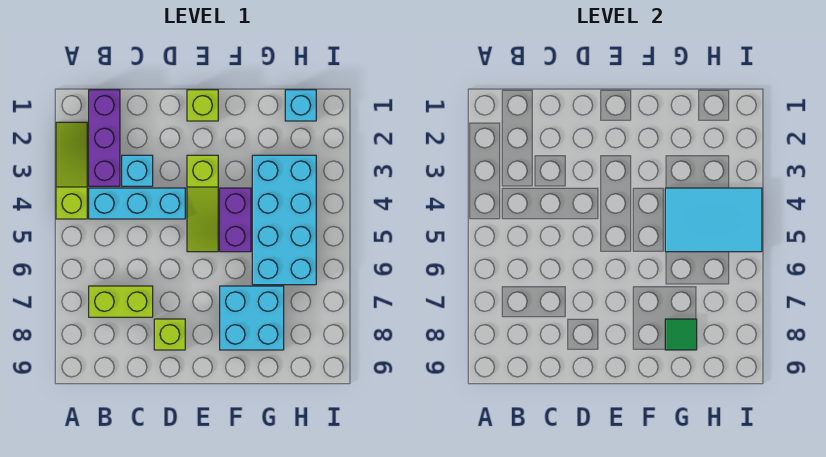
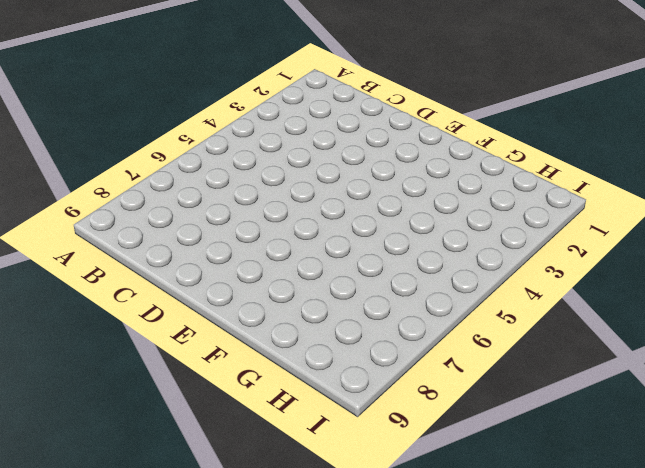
none -> lime slope A2:A4 level 1 top 4
none -> purple brick B1:B3 level 1
none -> cyan brick B4:D4 level 1

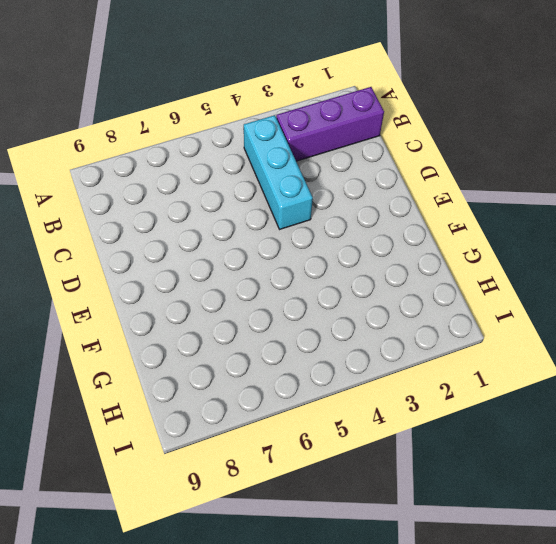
none -> lime slope A2:A4 level 1 top 4
none -> lime brick B7:C7 level 1
none -> cyan brick C3 level 1

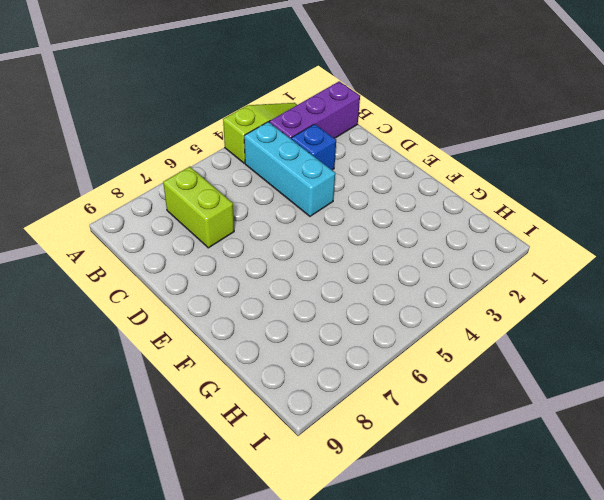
blue brick C3 level 1 -> cyan brick C3 level 1
none -> lime brick D8 level 1
none -> lime brick E1 level 1
none -> lime slope E3:E5 level 1 top 3

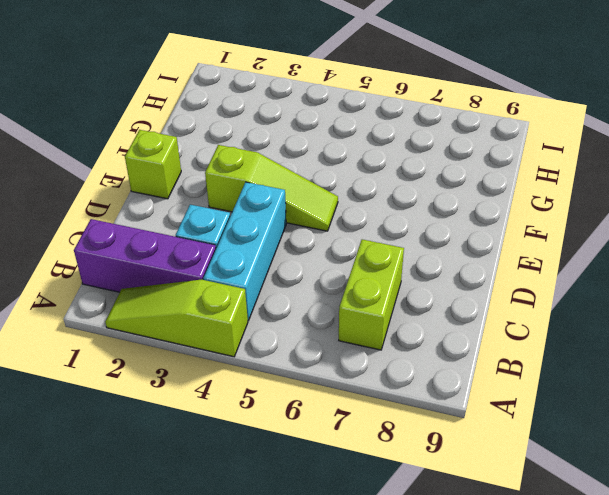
none -> lime brick D8 level 1
none -> purple brick F4:F5 level 1
none -> cyan brick F7:G8 level 1

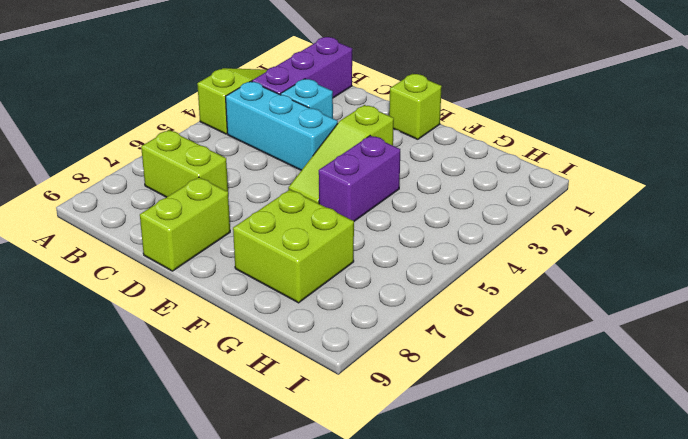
lime brick D8:D9 level 1 -> lime brick D8 level 1
lime brick F7:G8 level 1 -> cyan brick F7:G8 level 1
none -> cyan brick G3:H6 level 1
none -> cyan brick H1 level 1
none -> cyan tile G4:I5 level 2

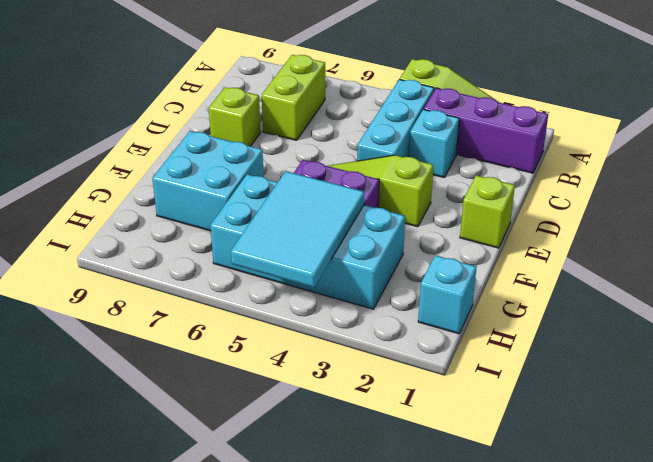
none -> green tile G8 level 2

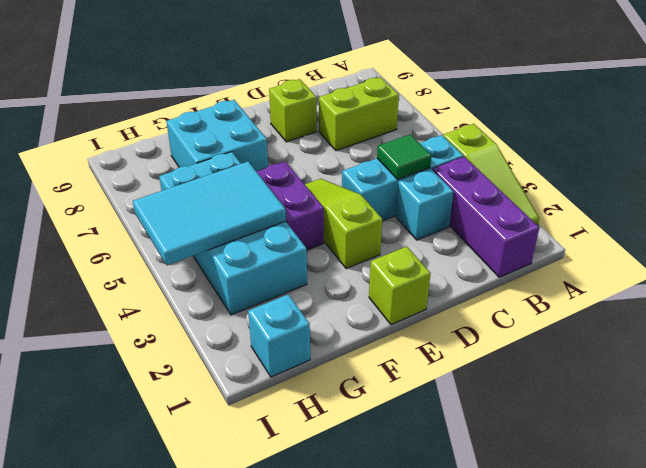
green tile C4 level 2 -> green tile G8 level 2

